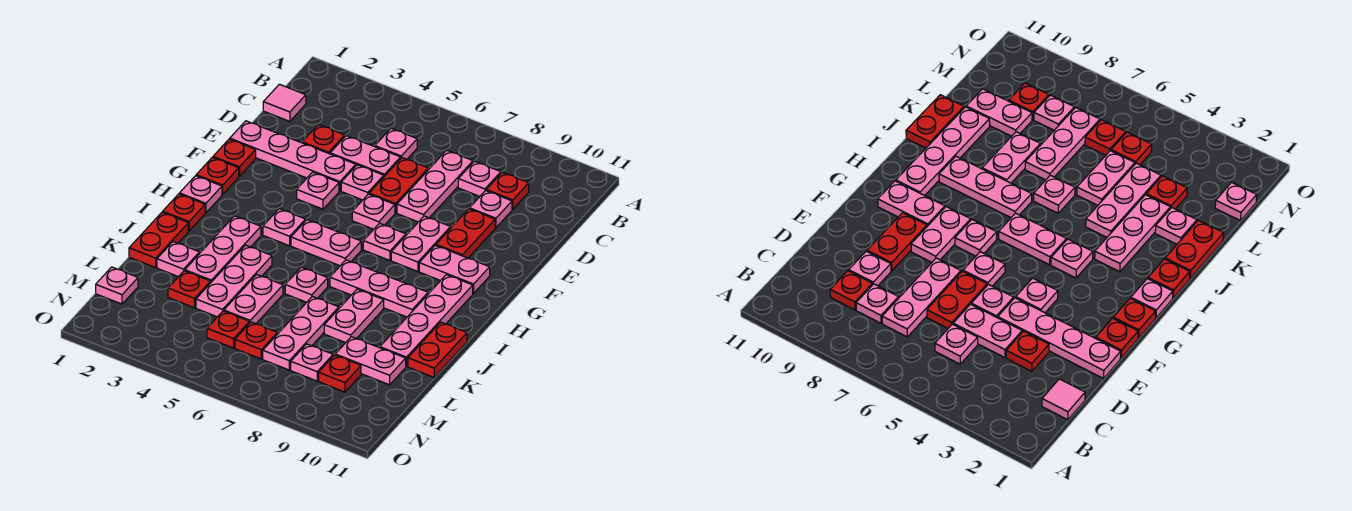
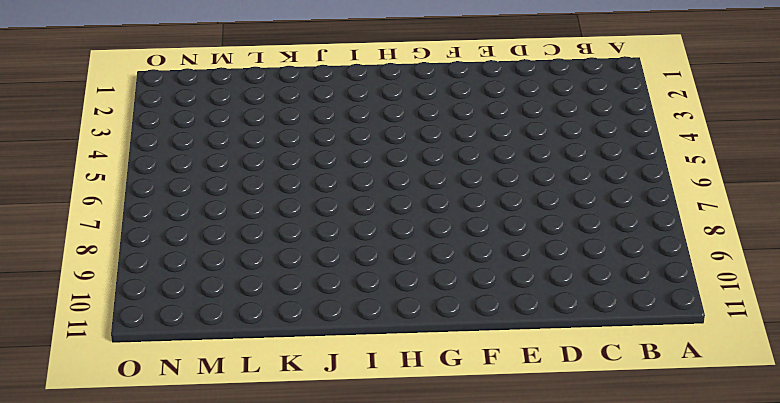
none -> pink tile C1 level 1
none -> pink plate C5 level 1
none -> pink plate C7:E7 level 1
none -> pink plate C8 level 1

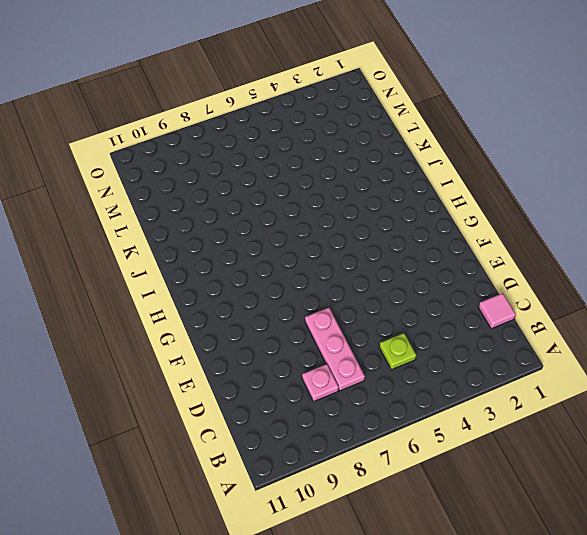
lime plate C5 level 1 -> pink plate C5 level 1
none -> red plate C9 level 1
none -> red plate D3 level 1
none -> pink plate D4:D5 level 1
none -> red plate D6:E6 level 1

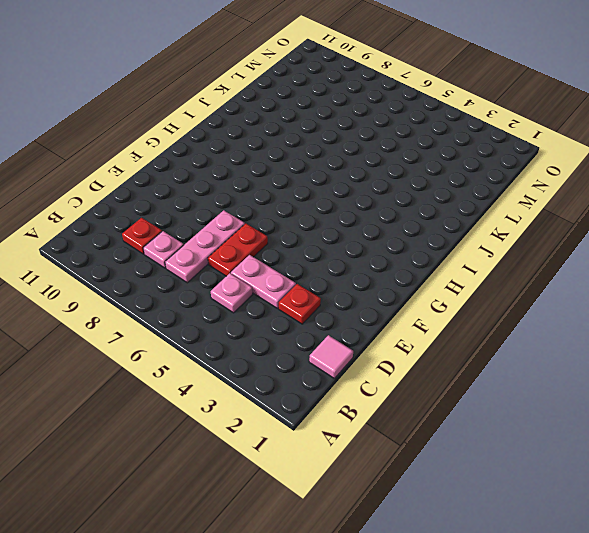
none -> pink plate D9 level 1
none -> pink plate E1:E4 level 1
none -> pink plate E5 level 1
none -> red plate E9:F9 level 1

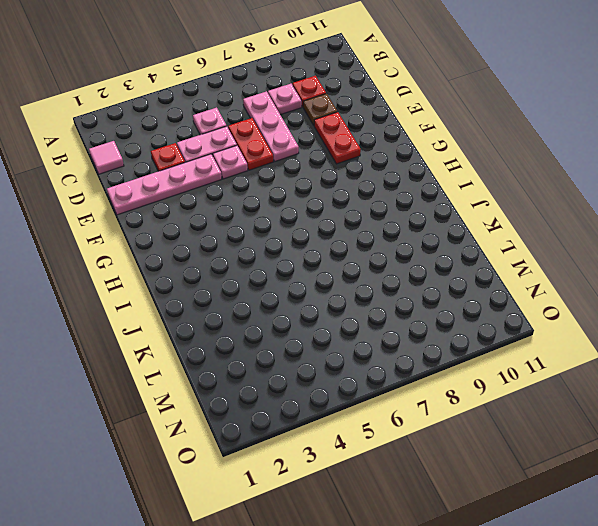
brown plate D9 level 1 -> pink plate D9 level 1
none -> red plate F1 level 1
none -> pink plate F4 level 1
none -> pink plate F6 level 1
none -> pink plate F8:G8 level 1

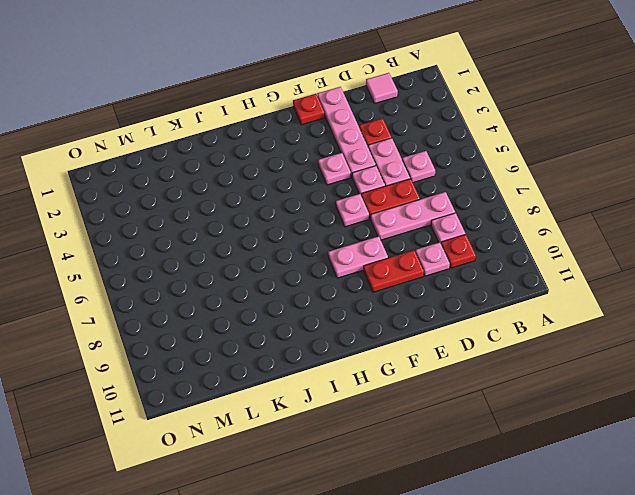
none -> red plate G1 level 1
none -> pink plate G7 level 1
none -> pink plate G9:G10 level 1
none -> pink plate H1 level 1

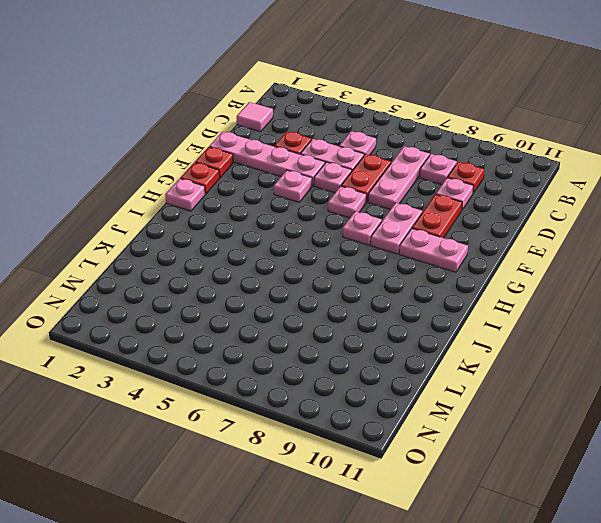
none -> pink plate H4 level 1
none -> pink plate H5:H6 level 1
none -> pink plate H10:K10 level 1
none -> red plate I1 level 1

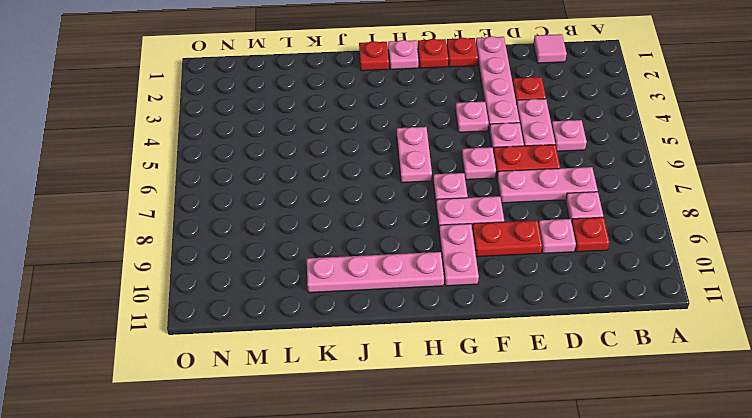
none -> pink plate H4 level 1
none -> pink plate I3:K3 level 1
none -> pink plate I7:I9 level 1
none -> red plate J1:K1 level 1

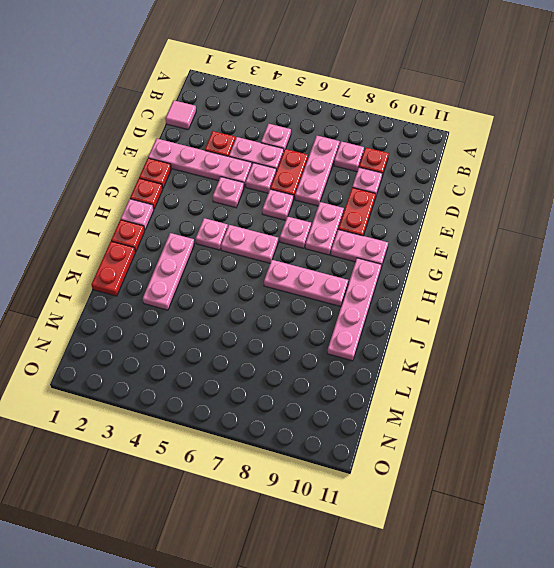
none -> pink plate J4:L4 level 1
none -> pink plate J6 level 1
none -> pink plate J8:K8 level 1
none -> red plate J11:K11 level 1

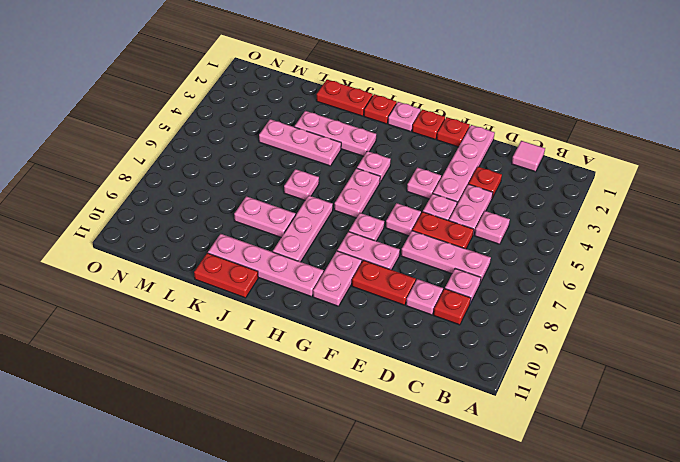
none -> pink plate K2 level 1
none -> pink plate K5:L5 level 1
none -> pink plate K7:M7 level 1
none -> red plate L3 level 1

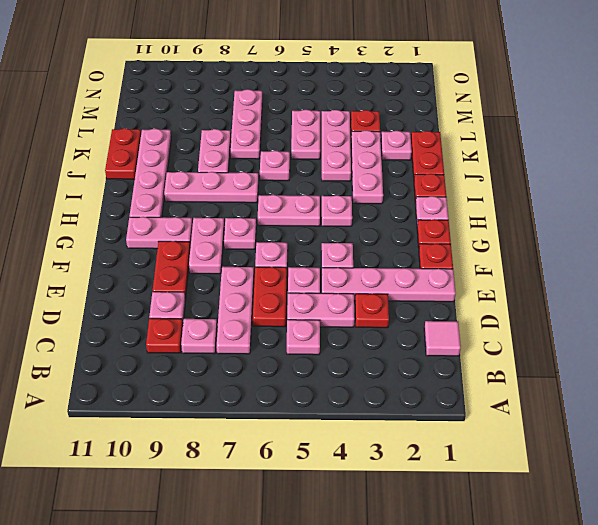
none -> pink plate L9:L10 level 1
none -> pink plate M1 level 1
none -> red plate M5 level 1
none -> red plate M6 level 1

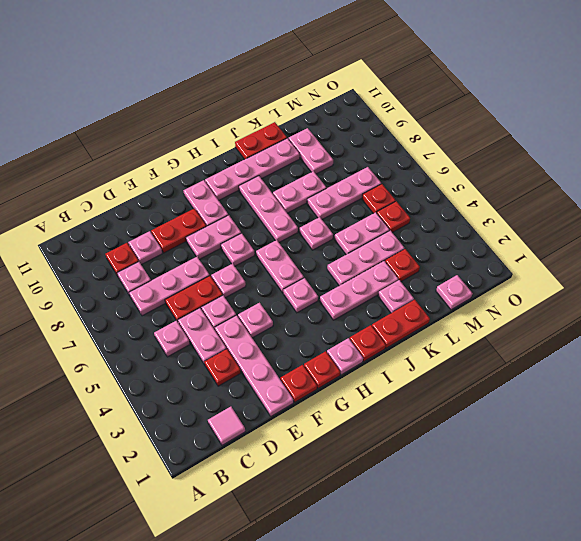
none -> pink plate M8 level 1
none -> red plate M9 level 1

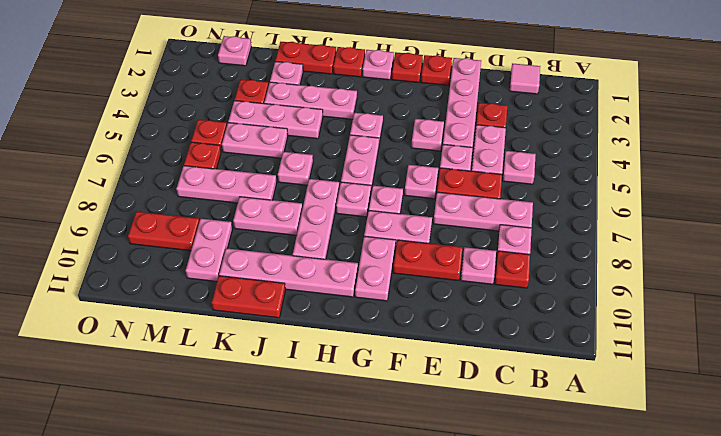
pink plate H7 level 1 -> pink plate M8 level 1
red plate M9:N9 level 1 -> red plate M9 level 1

